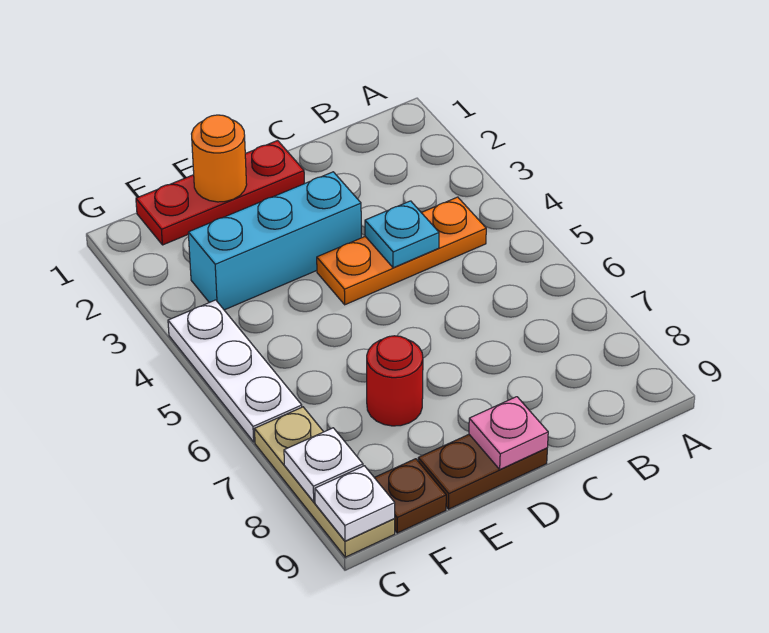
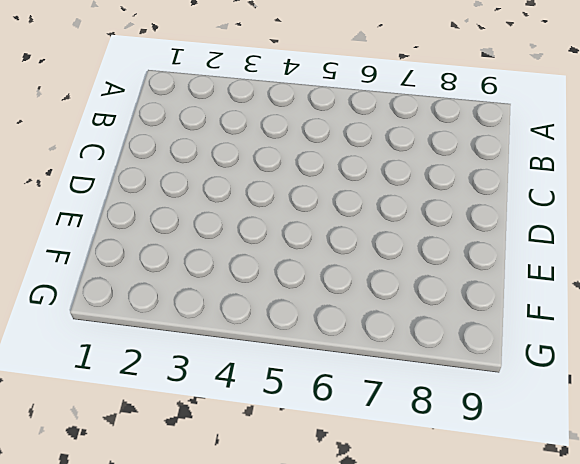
none -> orange plate B4:D4 level 1
none -> red plate D1:F1 level 1
none -> cyan brick D3:F3 level 1

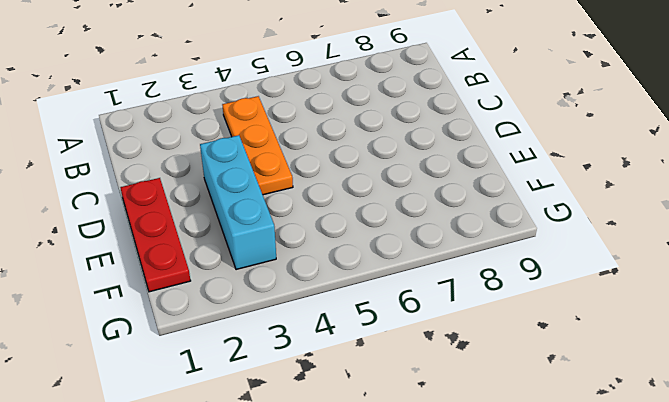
none -> brown plate D9:E9 level 1
none -> red round brick E7 level 1
none -> brown plate F9 level 1

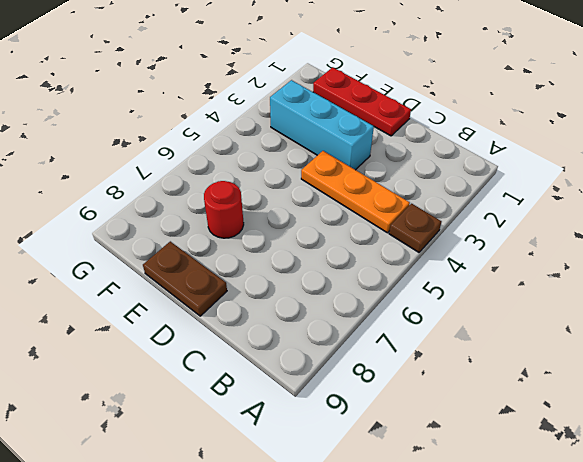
brown plate A4 level 1 -> brown plate F9 level 1
none -> white plate G4:G6 level 1
none -> tan plate G7:G9 level 1
none -> cyan plate C4 level 2

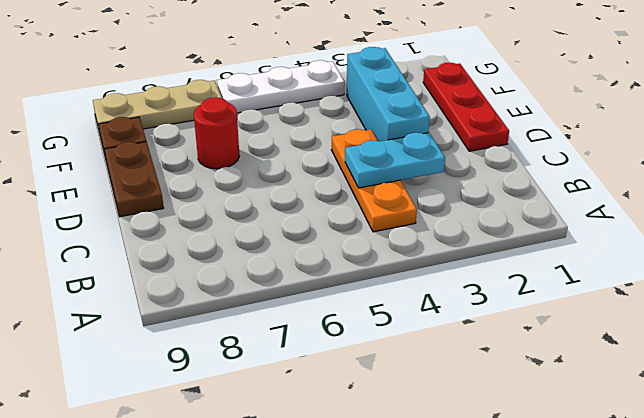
cyan plate C3:C4 level 2 -> cyan plate C4 level 2
none -> pink plate D9 level 2
none -> orange round brick E1 level 2
none -> white plate G8 level 2

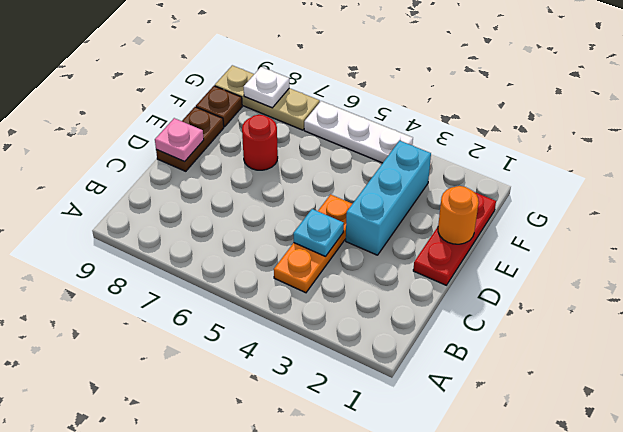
none -> white plate G9 level 2

